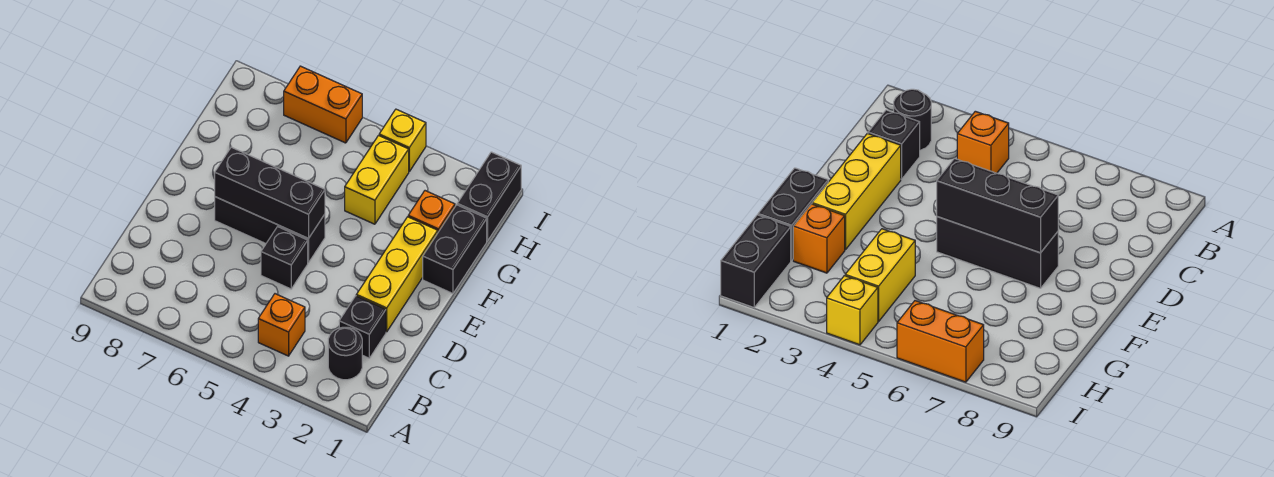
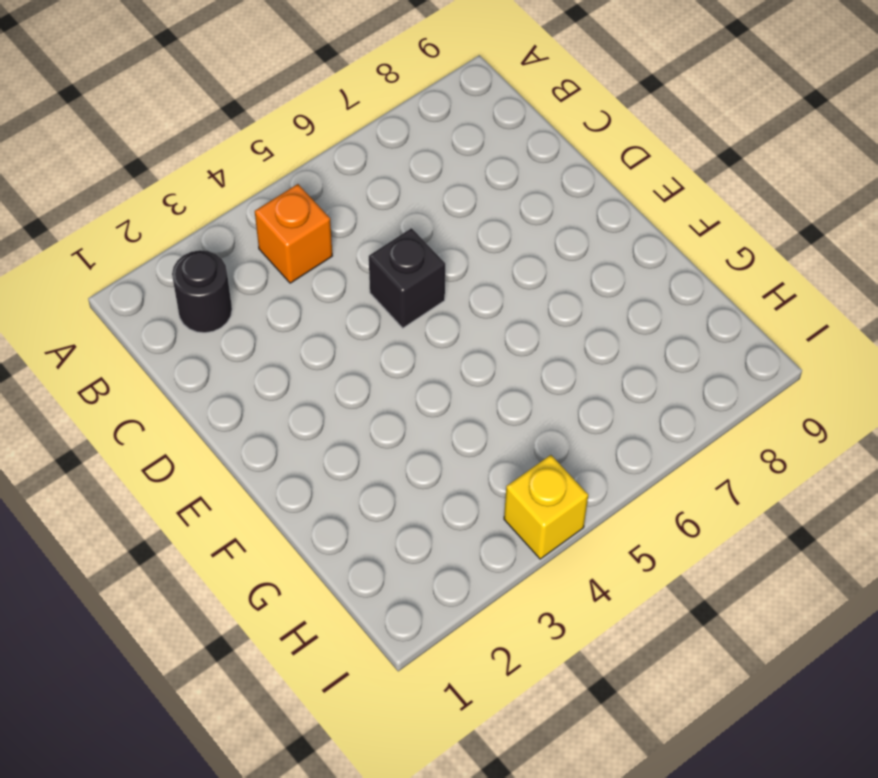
none -> black brick C2 level 1
none -> yellow brick D2:F2 level 1
none -> black brick E5:E7 level 1

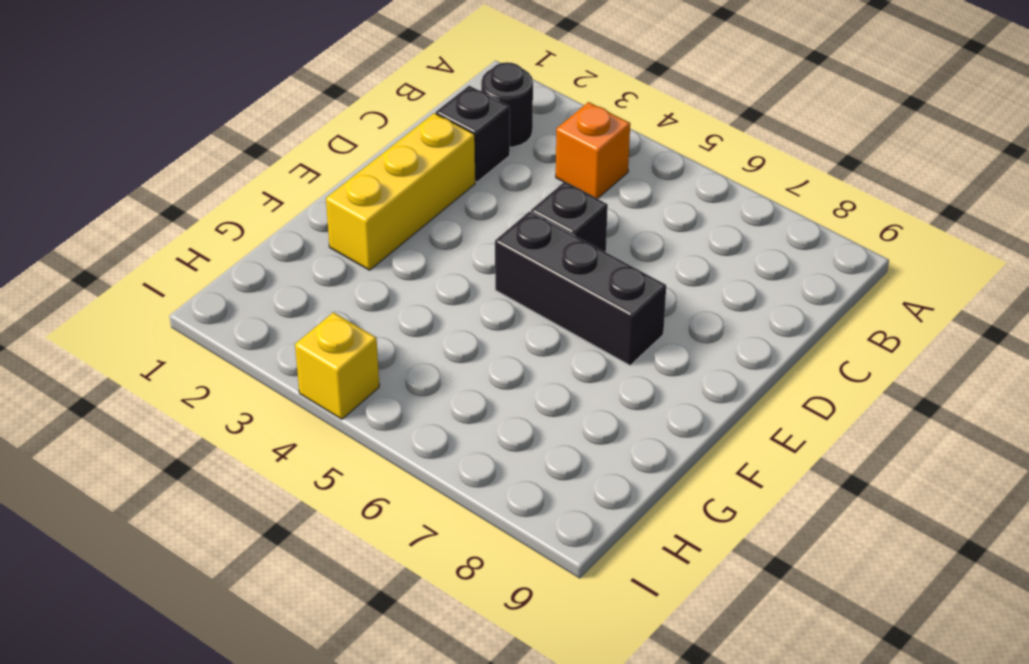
none -> black brick F1:G1 level 1
none -> orange brick G2 level 1
none -> yellow brick G4:H4 level 1

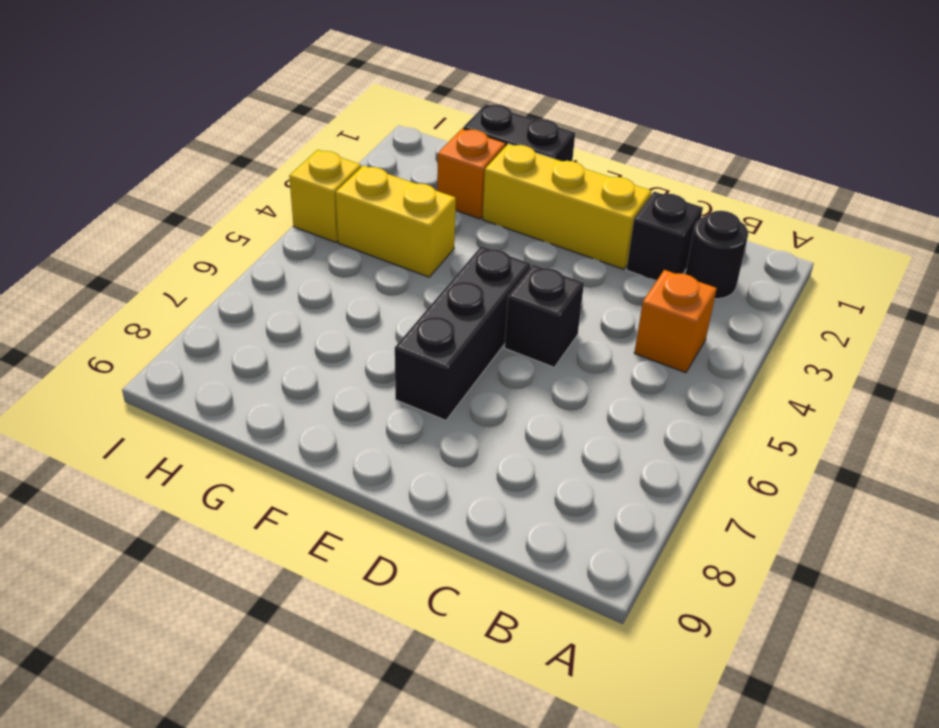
none -> black brick H1:I1 level 1
none -> orange brick I6:I7 level 1
none -> black brick E5:E7 level 2

